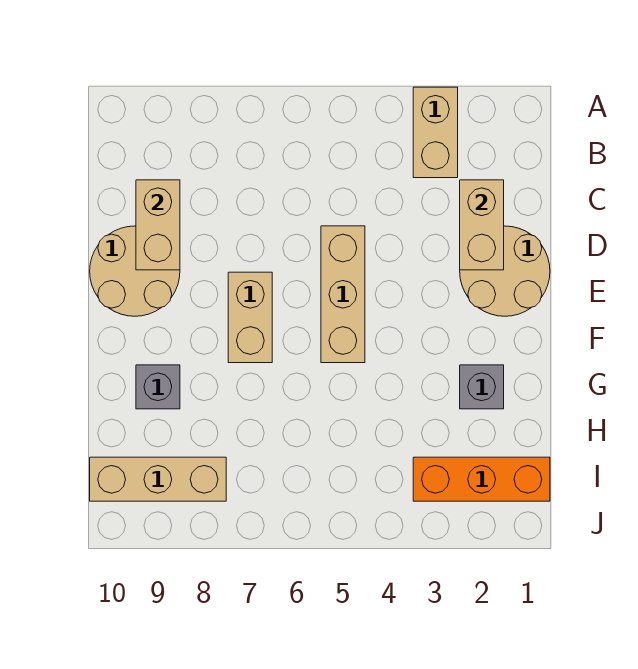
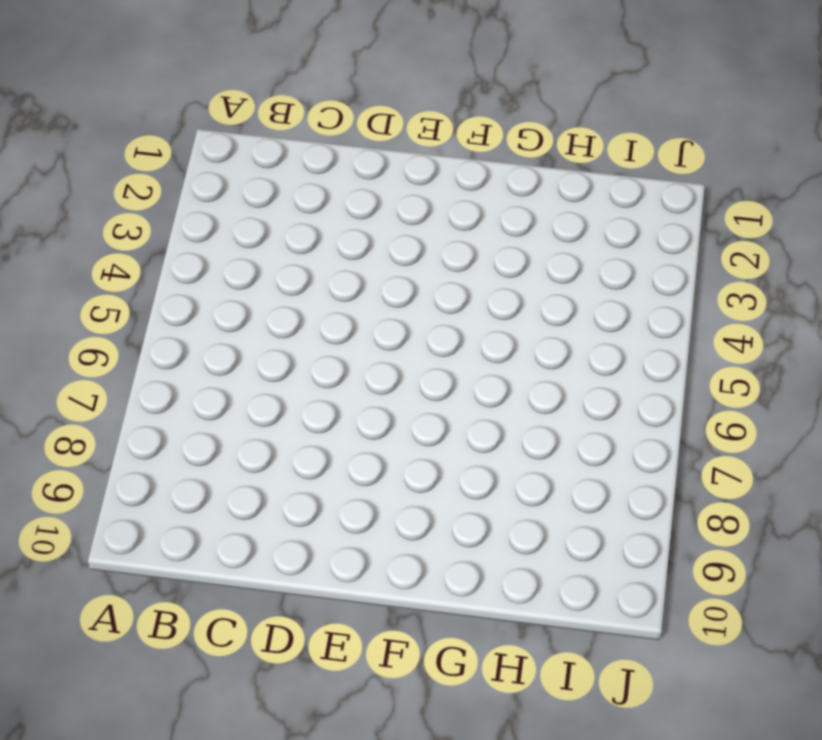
none -> tan brick A3:B3 level 1
none -> tan round brick D1:E2 level 1

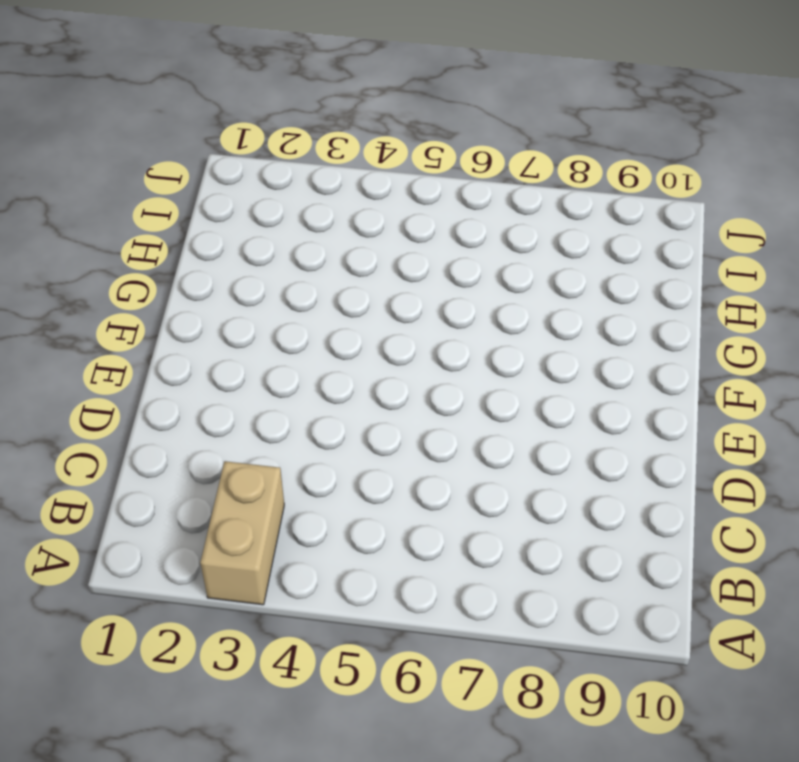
none -> tan round brick D1:E2 level 1
none -> tan brick D5:F5 level 1

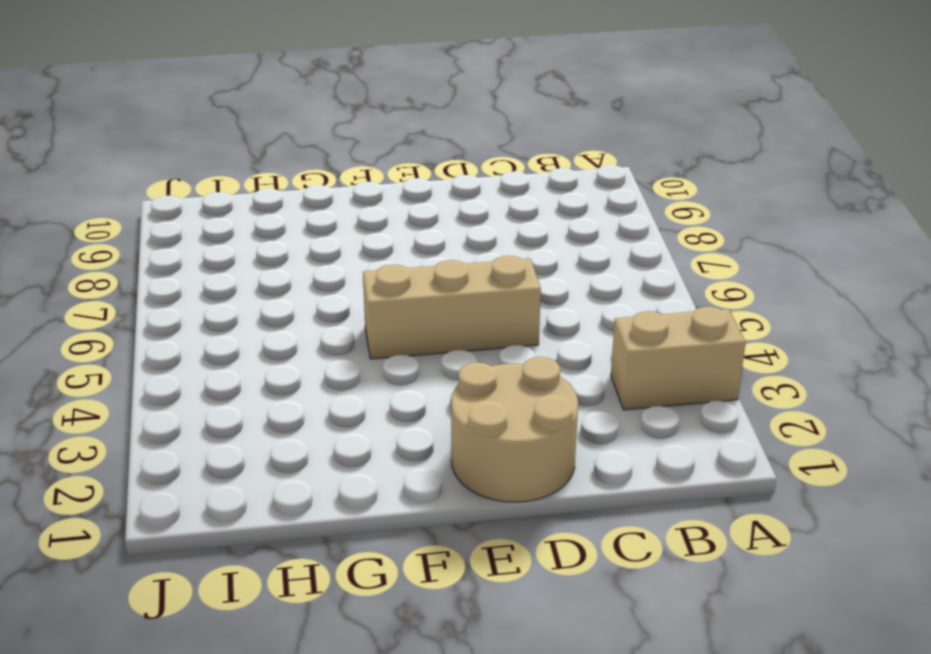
none -> tan round brick D9:E10 level 1
none -> tan brick E7:F7 level 1

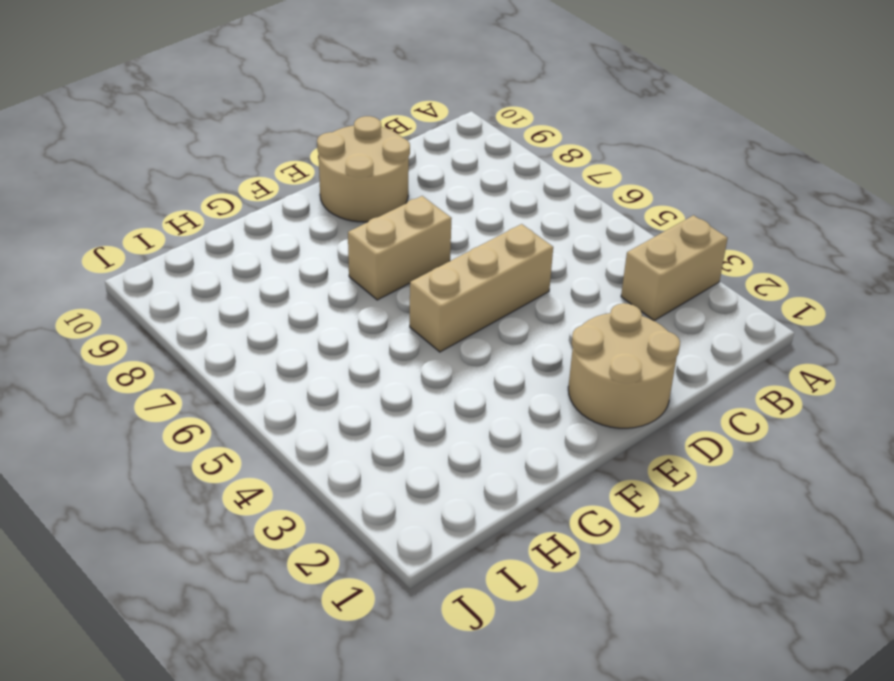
none -> grey brick G2 level 1
none -> grey brick G9 level 1

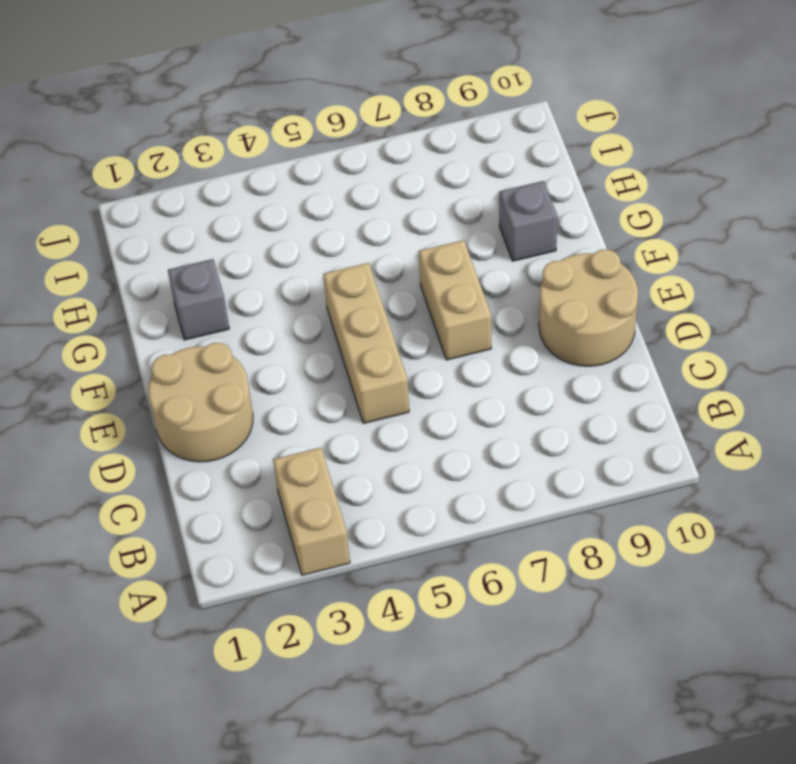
none -> orange brick I1:I3 level 1
none -> tan brick I8:I10 level 1

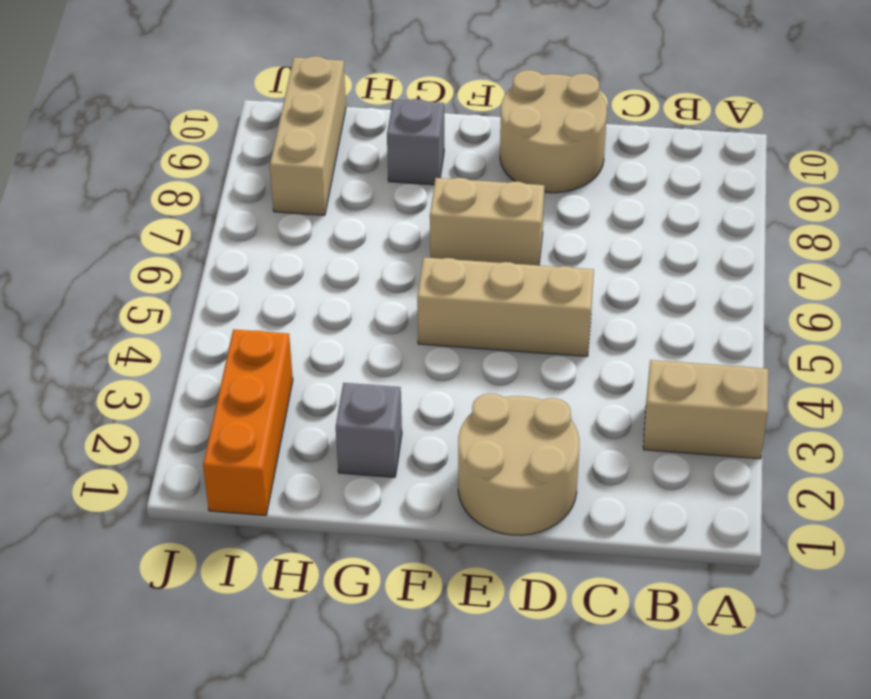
none -> tan brick C2:D2 level 2
none -> tan brick C9:D9 level 2

